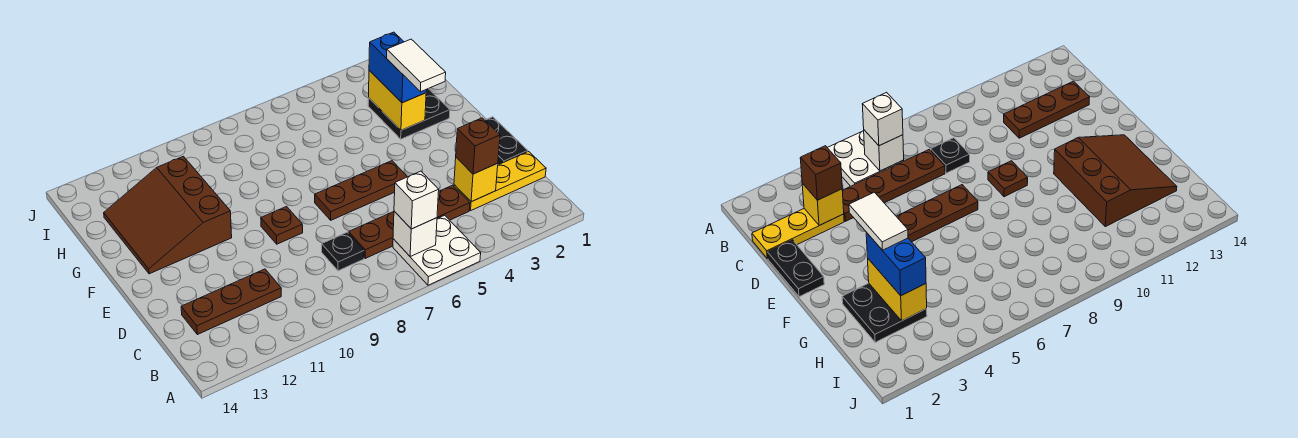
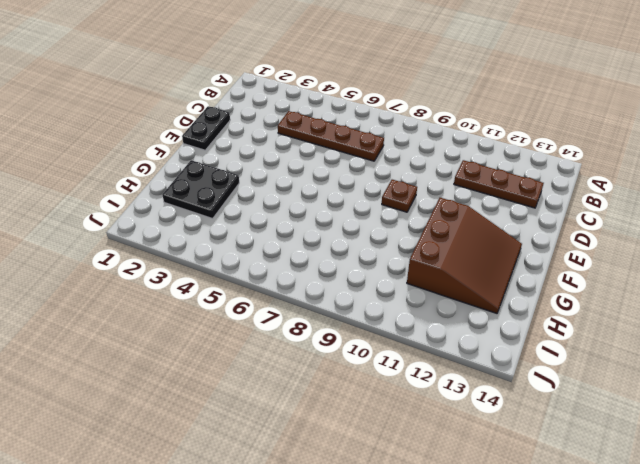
none -> white plate A5:B6 level 1
none -> yellow plate C1:C3 level 1
none -> black plate C8 level 1

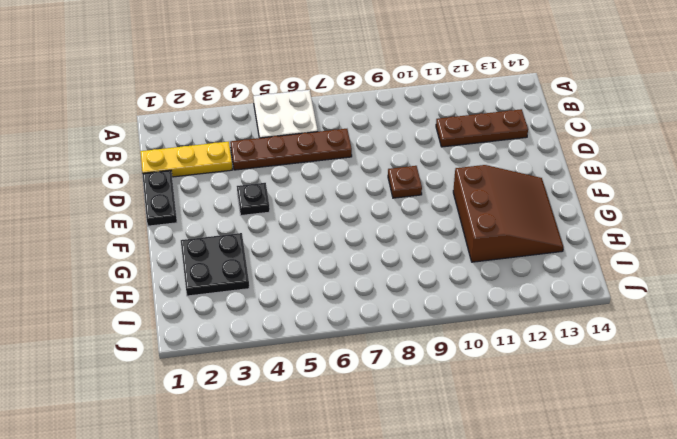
black plate E4 level 1 -> black plate C8 level 1
none -> brown plate E5:E7 level 1
none -> white brick B6 level 2
none -> yellow brick C3 level 2

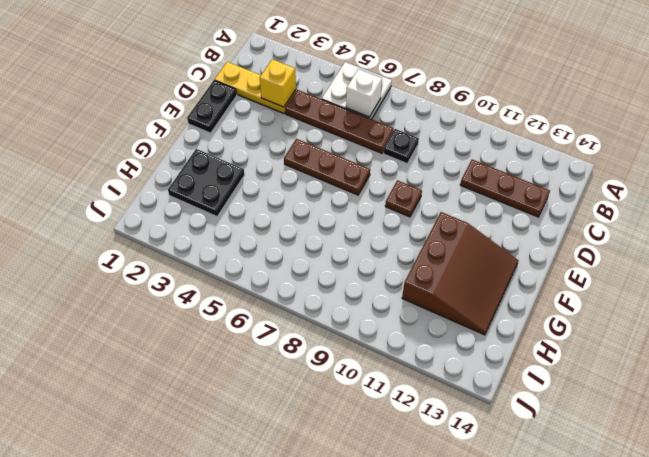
none -> yellow brick G3:H3 level 2
none -> white brick B6 level 3
none -> brown brick C3 level 3

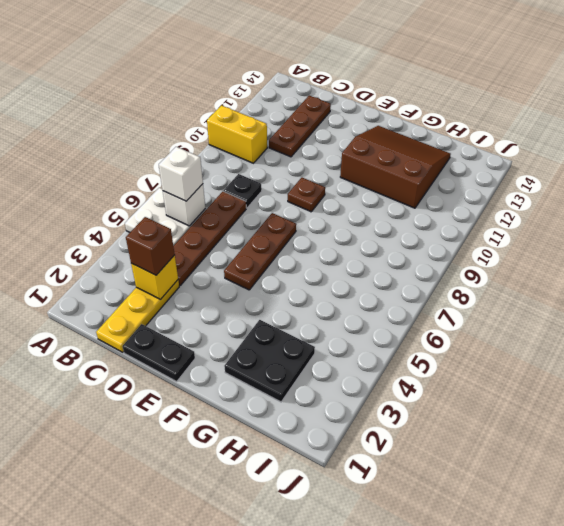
yellow brick A10:B10 level 1 -> yellow brick G3:H3 level 2
none -> blue brick G3:H3 level 3
none -> white tile F3:G3 level 4

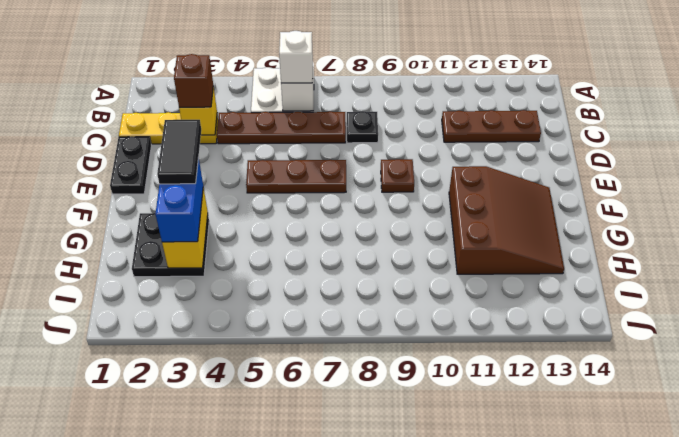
black tile F3:G3 level 4 -> white tile F3:G3 level 4

